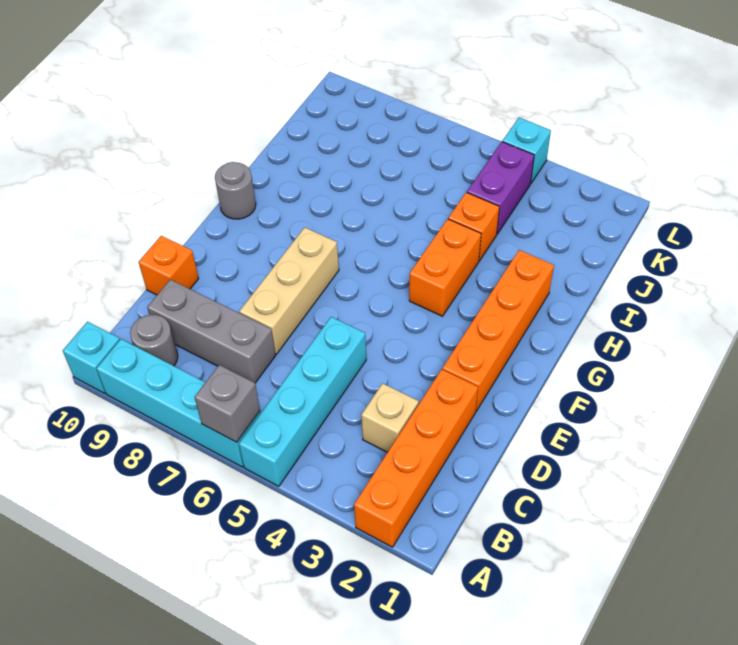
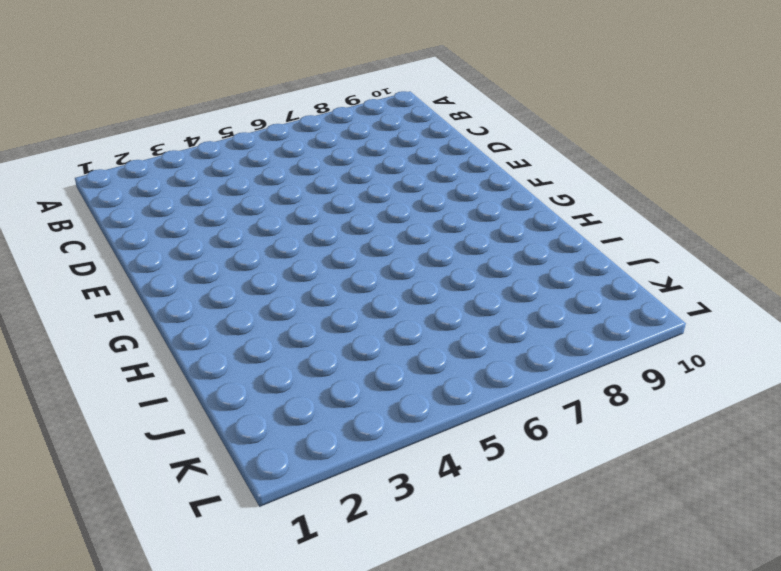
none -> orange brick A2:D2 level 1
none -> cyan brick A5:D5 level 1
none -> cyan brick A6:A9 level 1

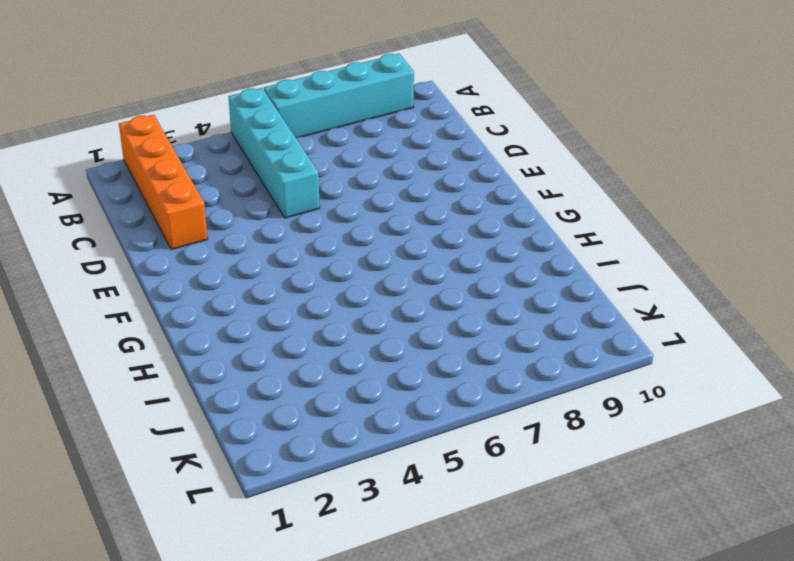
none -> cyan brick A10 level 1
none -> grey round brick B9 level 1
none -> tan brick C3 level 1

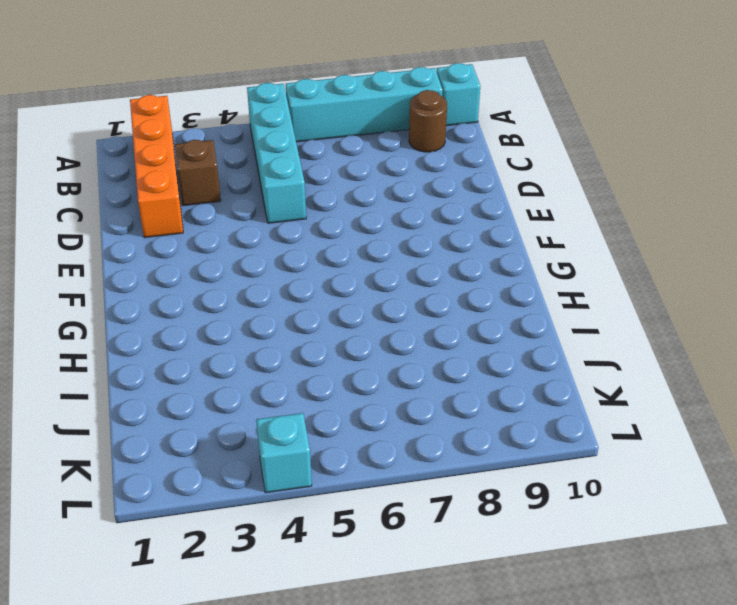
brown round brick B9 level 1 -> grey round brick B9 level 1
brown brick C3 level 1 -> tan brick C3 level 1
none -> grey brick C7:C9 level 1
none -> tan brick D7:F7 level 1
none -> orange brick D10 level 1

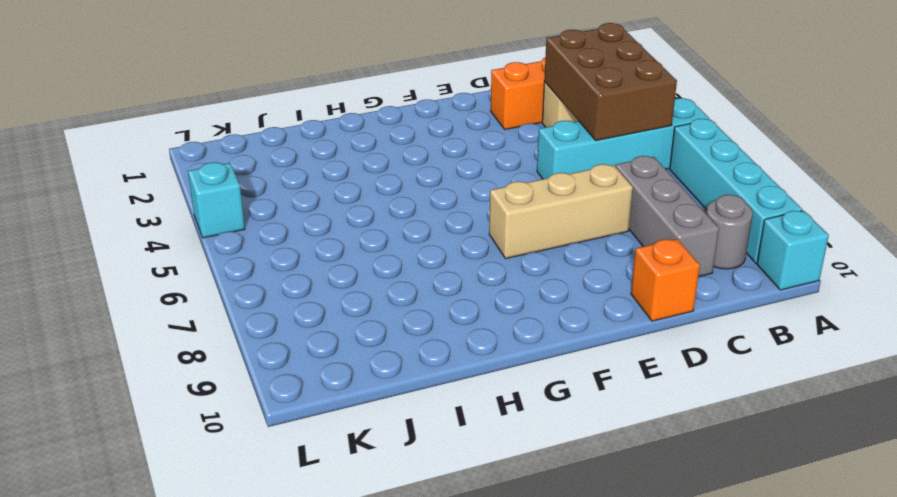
brown brick B3:C5 level 2 -> none
none -> orange brick E2:H2 level 1
none -> orange brick G4:H4 level 1
none -> grey round brick G10 level 1

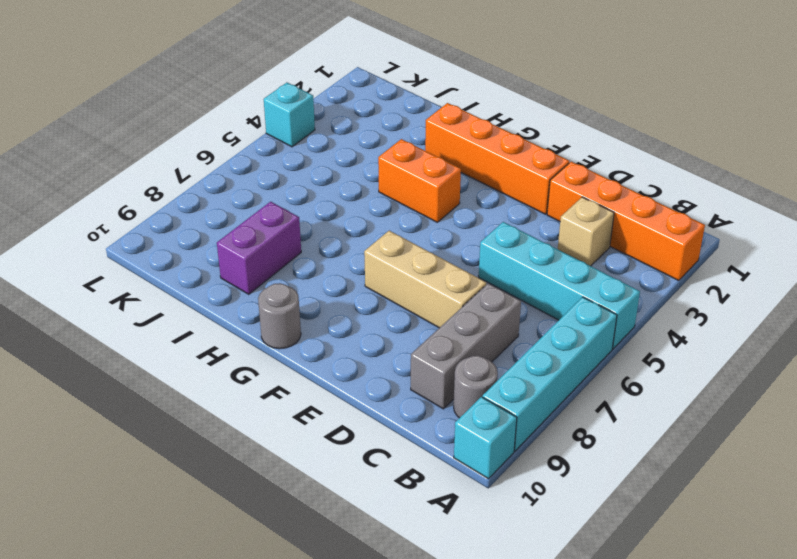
purple brick I8:I9 level 1 -> purple brick J4:K4 level 1
none -> orange brick D10 level 1
none -> orange brick I4 level 1
none -> grey brick A6 level 2

